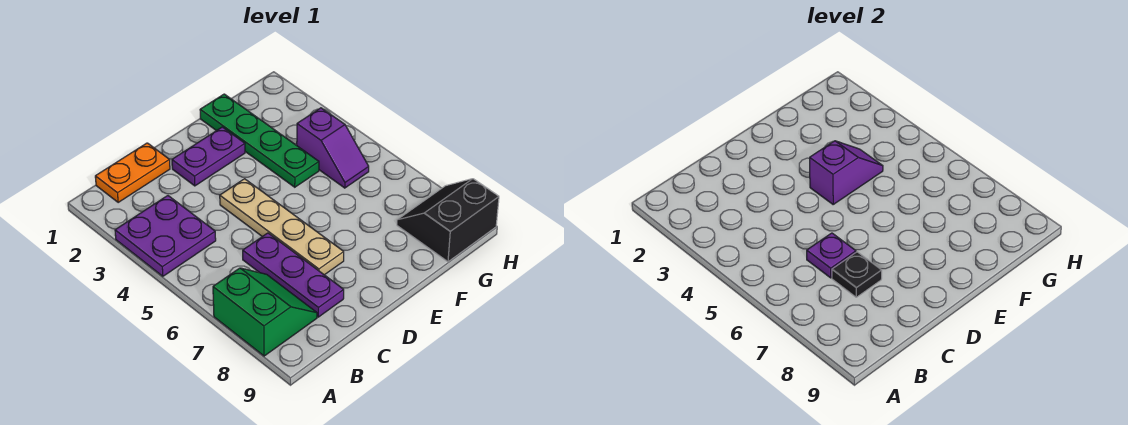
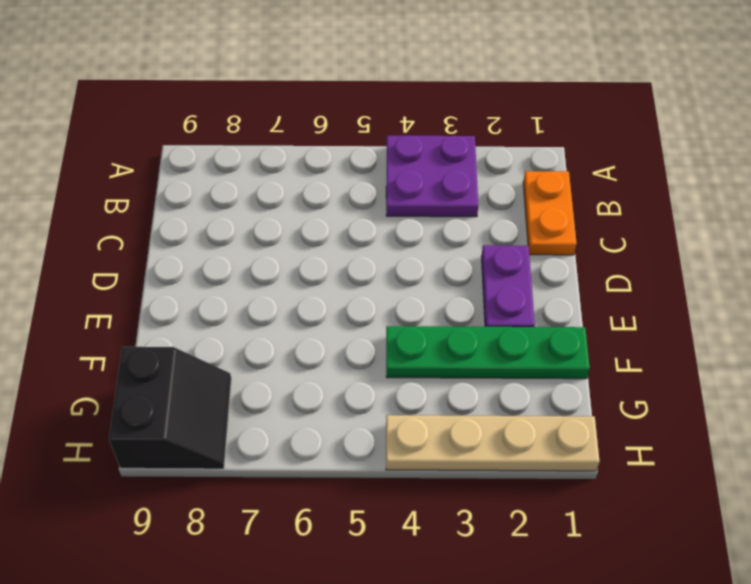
tan plate H1:H4 level 1 -> tan plate D4:D7 level 1
none -> green slope A7:B8 level 1 top A
none -> purple plate C6:C8 level 1
none -> purple slope G4:G5 level 1 top 4

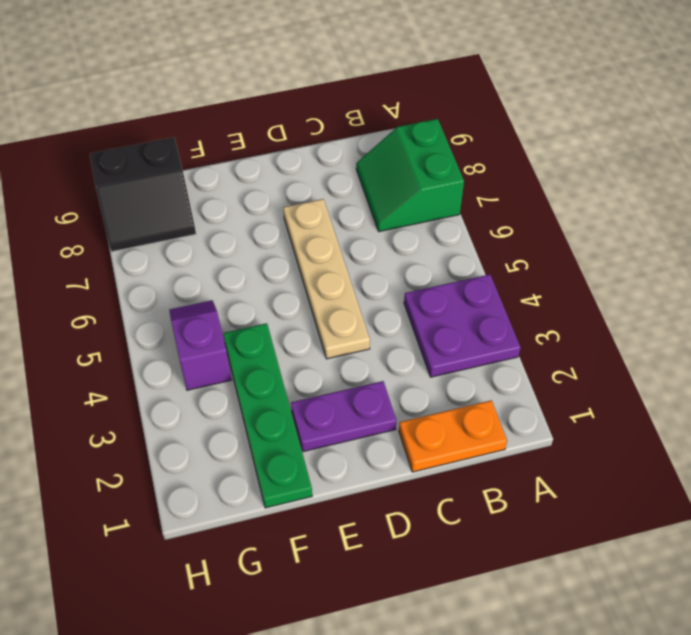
none -> purple plate C6:C8 level 1
none -> purple plate C6 level 2
none -> black plate C7 level 2

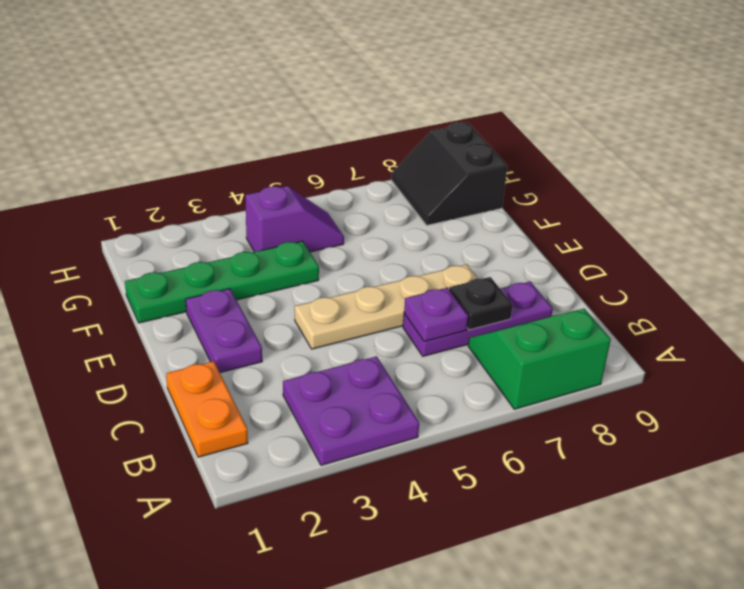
none -> purple slope E4:F4 level 2 top E

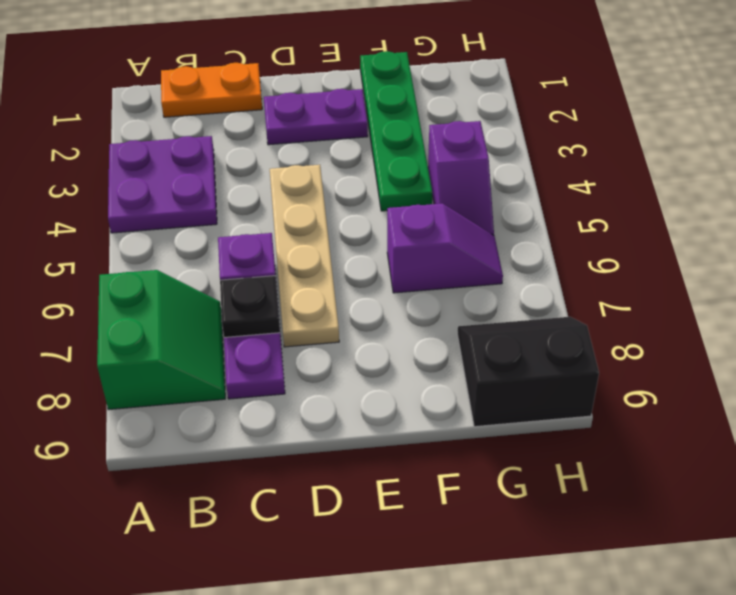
purple slope F6:G6 level 1 top F -> purple slope E4:F4 level 2 top E

